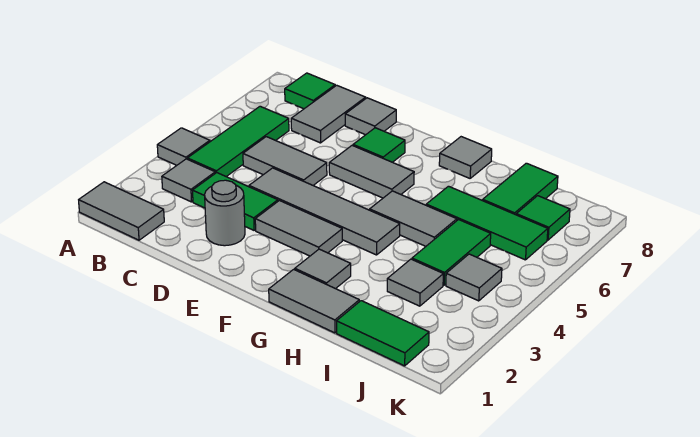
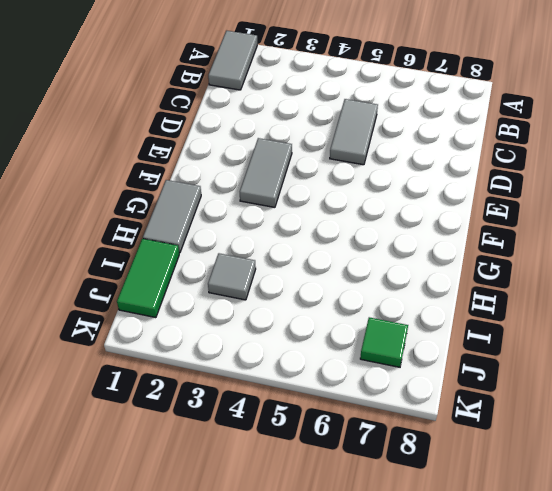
none -> grey tile A4 level 1
none -> grey tile B3 level 1
none -> green tile B4:B6 level 1

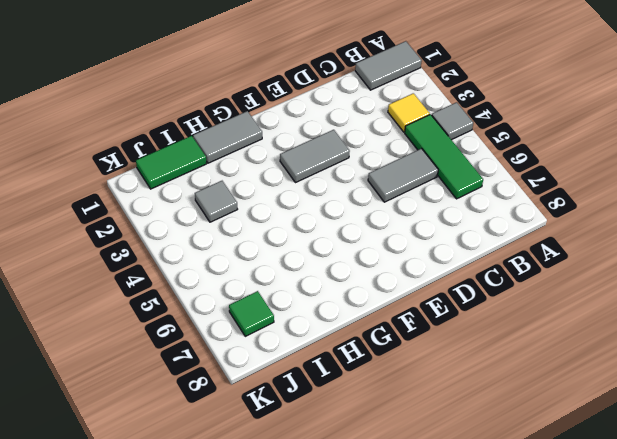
yellow tile B3 level 1 -> grey tile B3 level 1
none -> green tile B8 level 1
none -> green tile C3:D3 level 1
none -> grey tile C7:C8 level 1

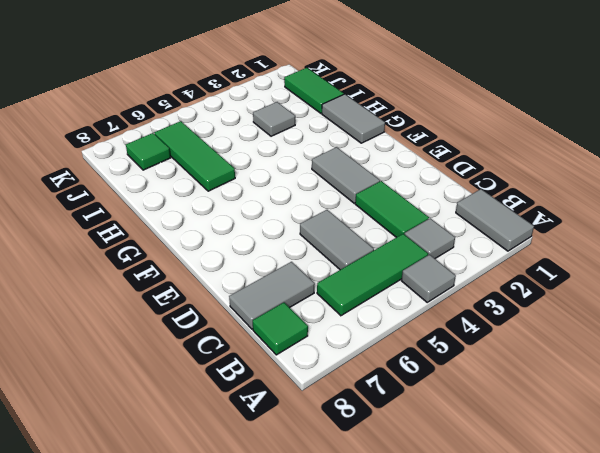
none -> grey round brick D2 level 1
none -> grey tile D4:G4 level 1
none -> grey tile D8 level 1

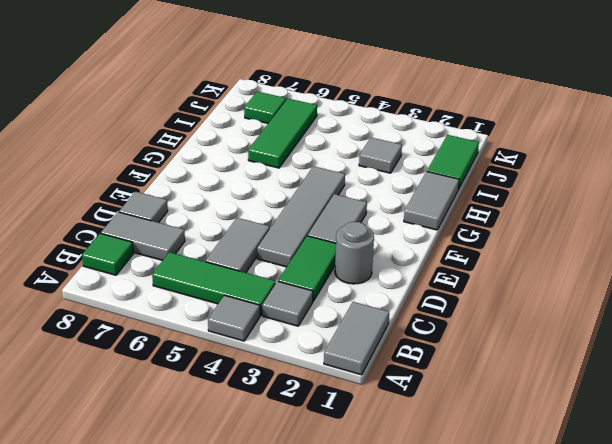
none -> grey tile E6:F6 level 1
none -> green tile E7 level 1
none -> grey tile G2 level 1

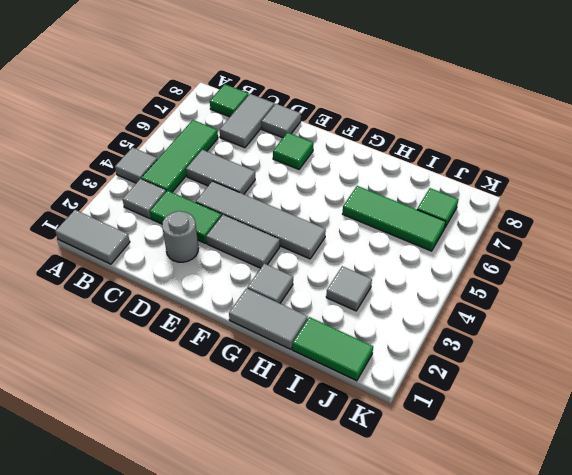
none -> grey tile E6:F6 level 1
none -> grey tile G5:H5 level 1
none -> grey tile G8 level 1

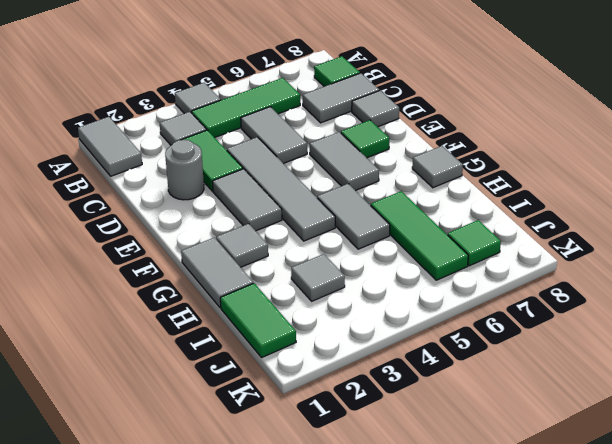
none -> green tile I4:I5 level 1
none -> green tile I7:I8 level 1
none -> grey tile J4 level 1

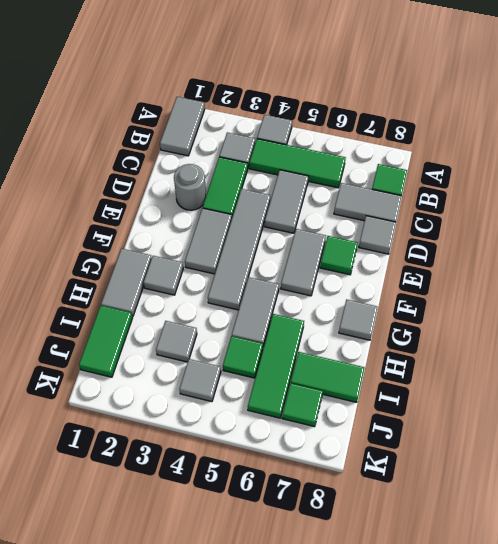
green tile I5 level 1 -> green tile I4:I5 level 1

